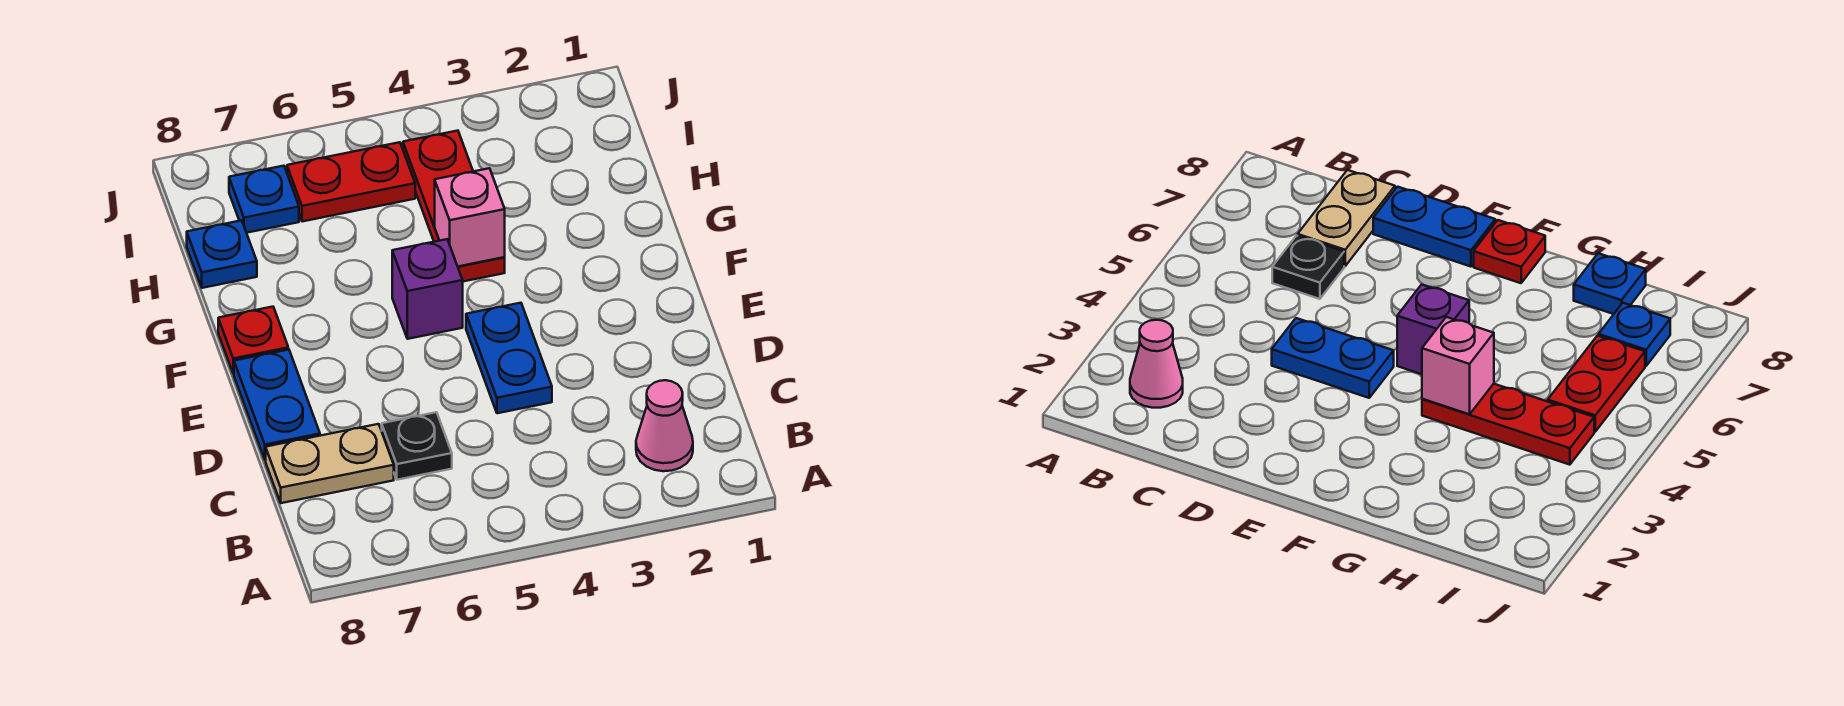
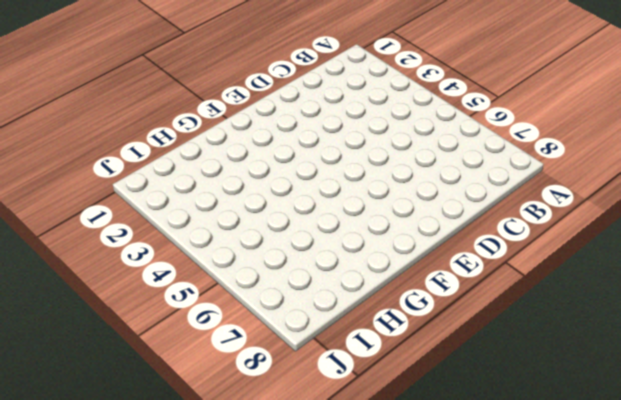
none -> pink cone B2 level 1
none -> black plate C6 level 1
none -> tan plate C7:C8 level 1

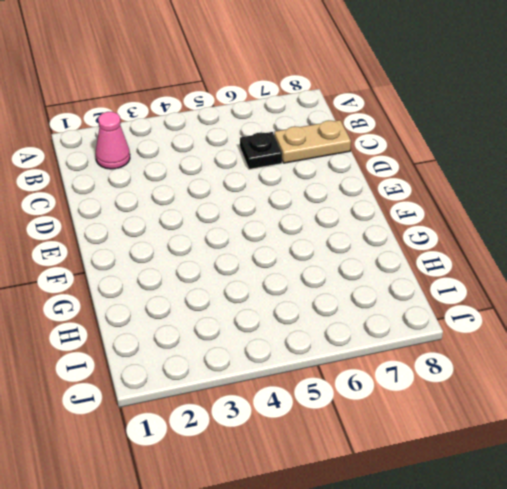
none -> blue plate D4:E4 level 1
none -> blue plate D8:E8 level 1
none -> purple brick F5 level 1

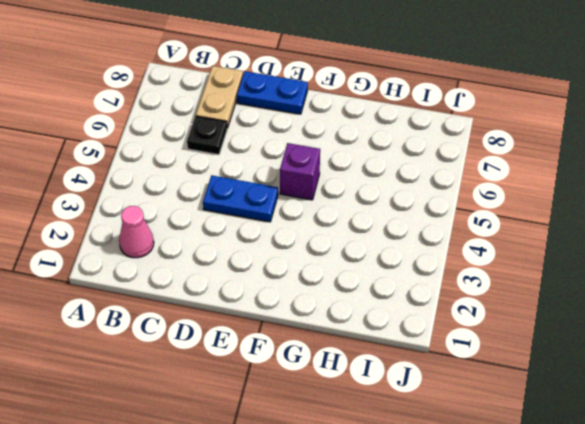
none -> red plate F8 level 1
none -> red plate G4:I4 level 1
none -> blue plate H8 level 1

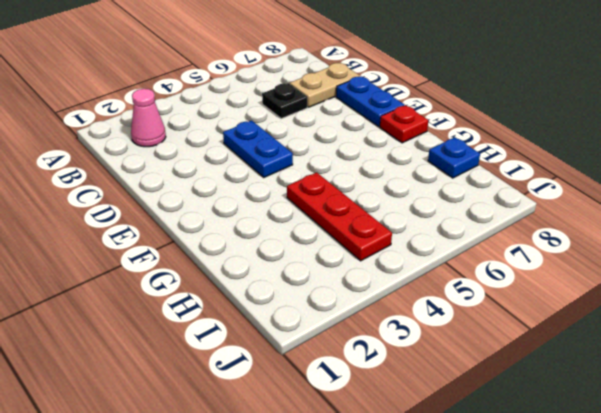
none -> purple brick F5 level 1
none -> red plate I5:I6 level 1
none -> blue plate I7 level 1

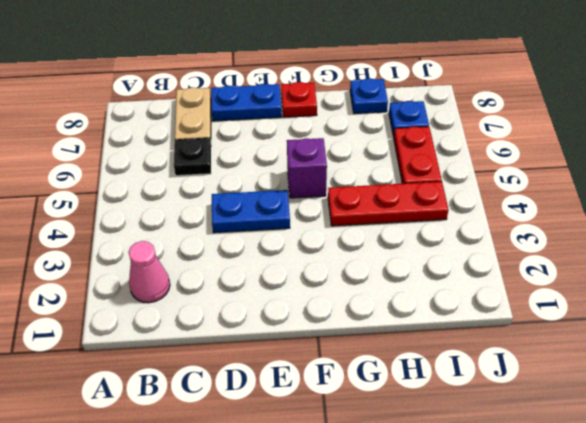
none -> pink brick G4 level 2

